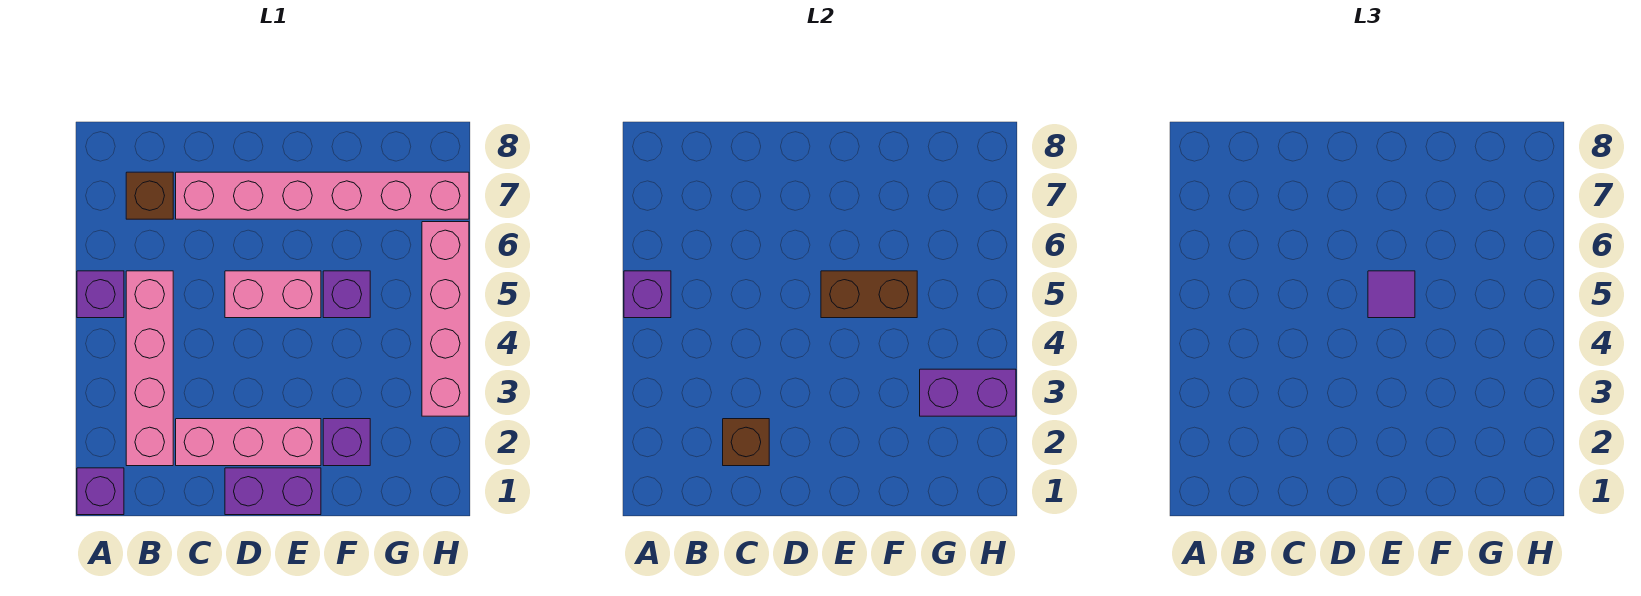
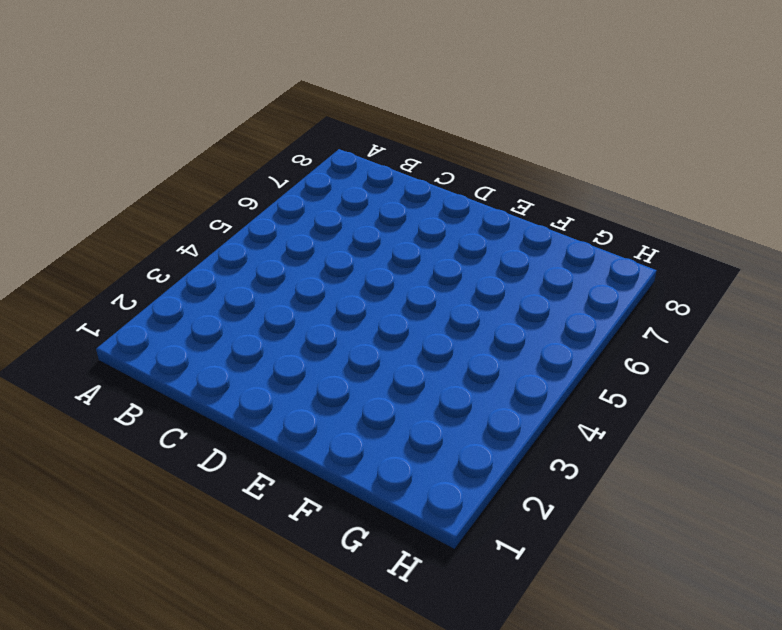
none -> purple brick A1 level 1
none -> purple brick A5 level 1
none -> pink brick B2:B5 level 1

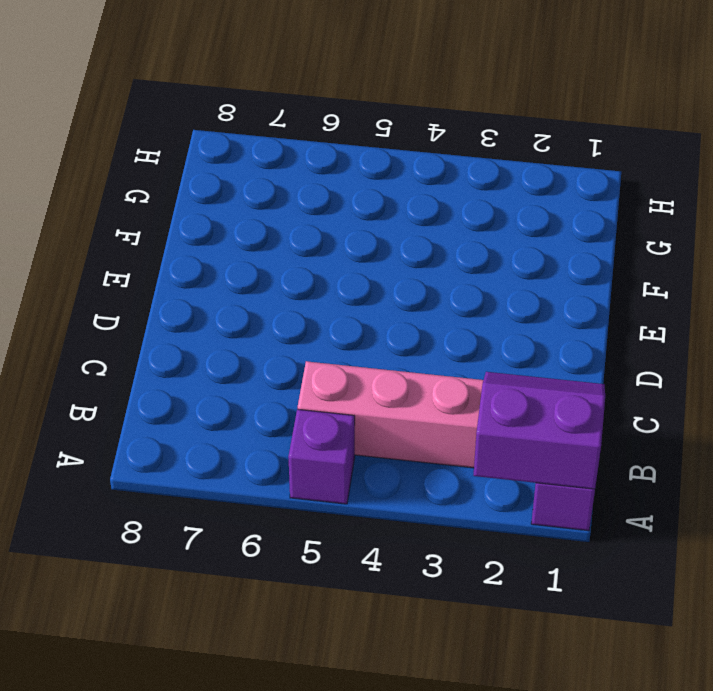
purple slope A1:B2 level 2 top A -> none
none -> brown brick B7 level 1
none -> pink brick C2:E2 level 1
none -> pink brick C7:H7 level 1

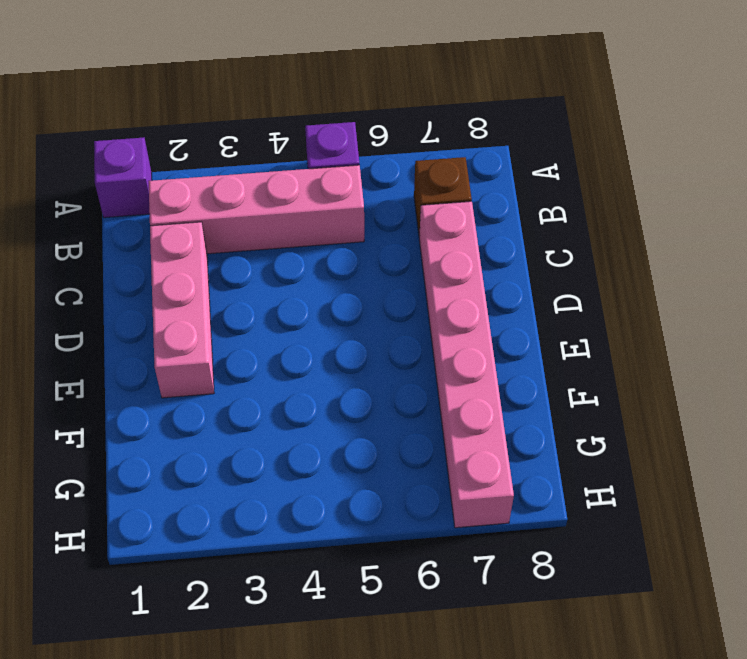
none -> purple brick D1:E1 level 1
none -> pink brick D5:E5 level 1
none -> purple brick F2 level 1

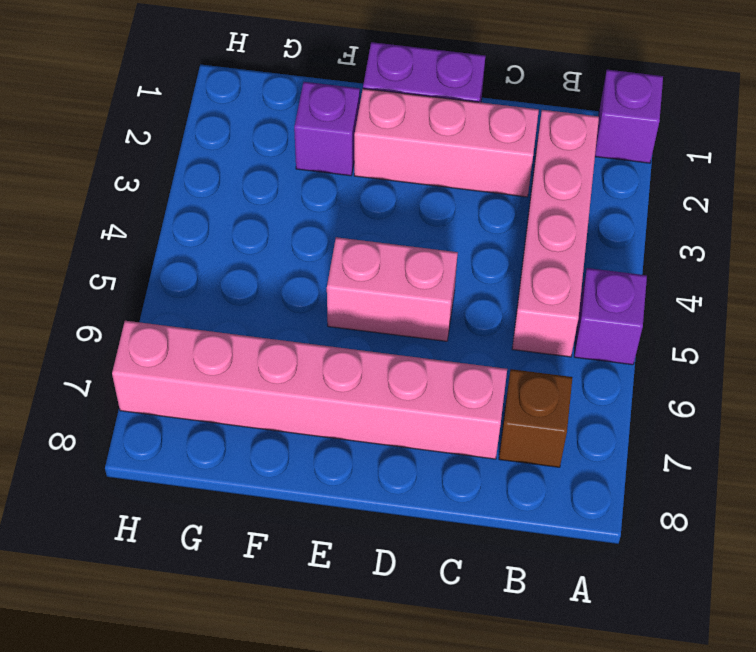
none -> purple brick F5 level 1
none -> pink brick H3:H6 level 1
none -> purple brick A5 level 2

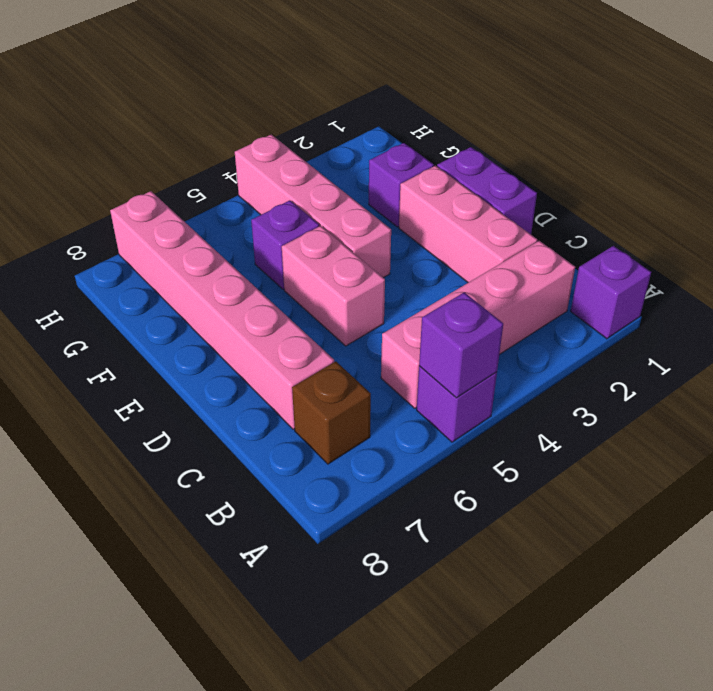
pink brick E4:H4 level 1 -> pink brick H3:H6 level 1
none -> brown brick C2 level 2
none -> brown brick E5:F5 level 2
none -> purple brick G3:H3 level 2

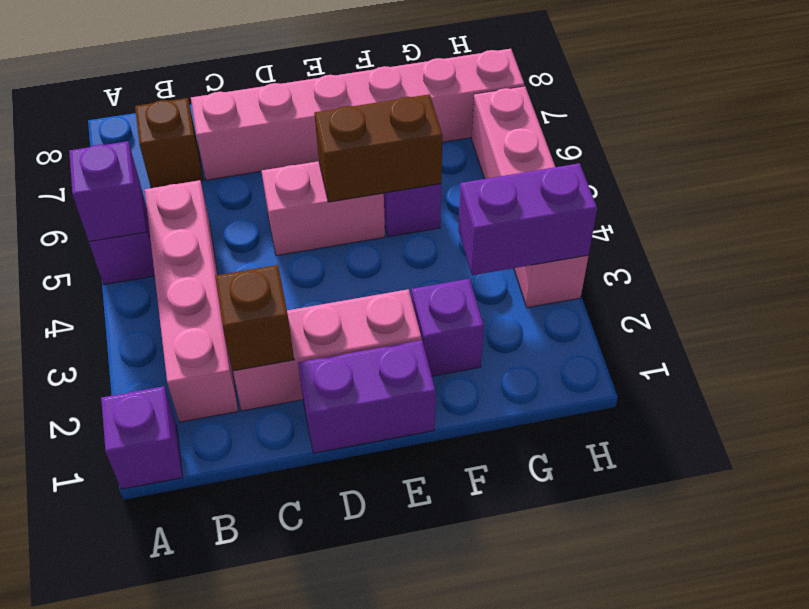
none -> purple tile E5 level 3

